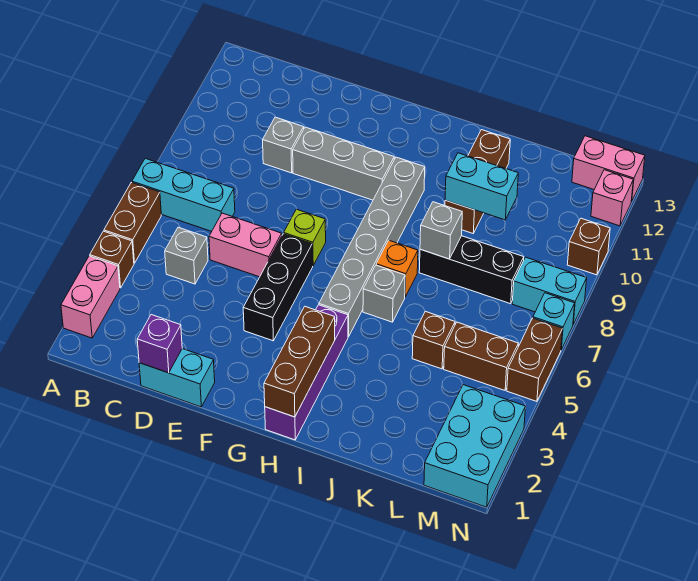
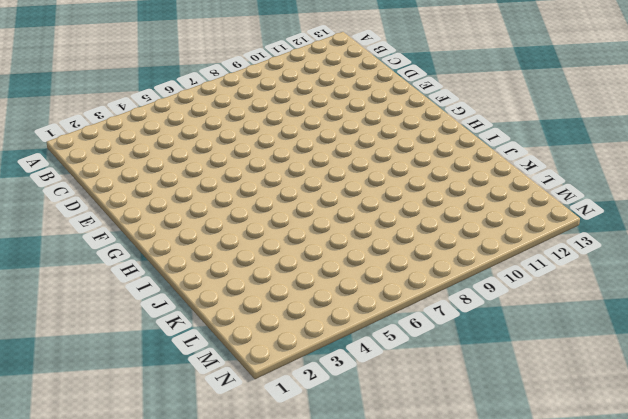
none -> pink brick A2:A3 level 1
none -> brown brick A4 level 1
none -> brown brick A5:A6 level 1
none -> cyan brick A7:C7 level 1

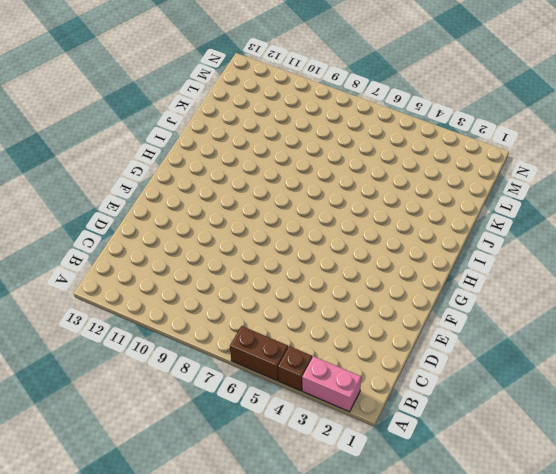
none -> cyan brick A7:C7 level 1
none -> grey brick C5 level 1
none -> cyan brick D1:E1 level 1
none -> pink brick D6:E6 level 1

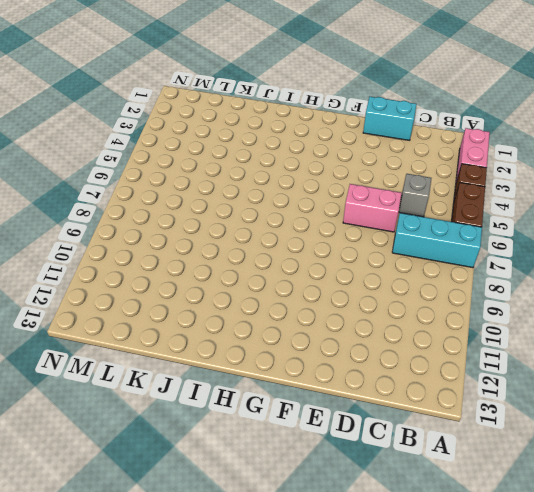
none -> grey brick D10 level 1
none -> grey brick E10:G10 level 1
none -> black brick F4:F6 level 1
none -> lime brick F7 level 1

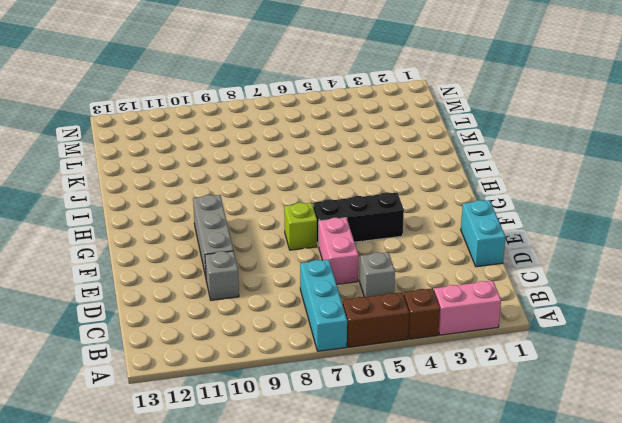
none -> purple brick H1:H4 level 1
none -> grey brick H5:H10 level 1
none -> grey brick I6 level 1
none -> orange brick I7 level 1

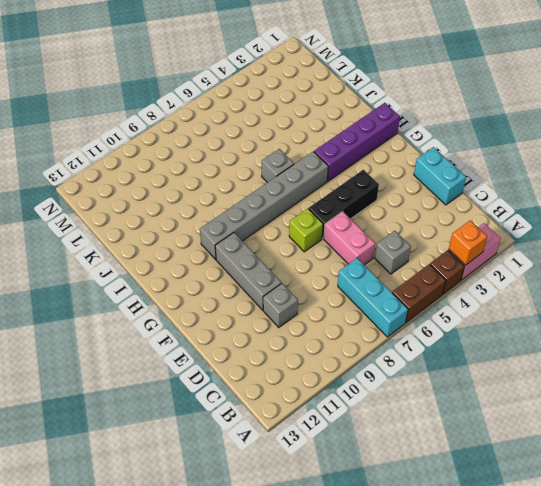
orange brick A3 level 2 -> orange brick I7 level 1
none -> black brick J8:L8 level 1
none -> brown brick J10:J12 level 1
none -> brown brick K5 level 1
none -> brown brick L5:M5 level 1

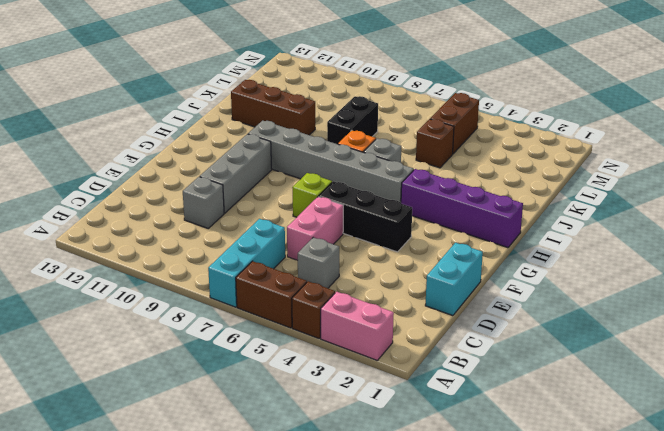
black brick J8:K8 level 1 -> black brick J8:L8 level 1
none -> cyan brick M1:N3 level 1
none -> cyan brick M8:N8 level 1
none -> pink brick M13:N13 level 1
none -> brown brick N5:N6 level 1

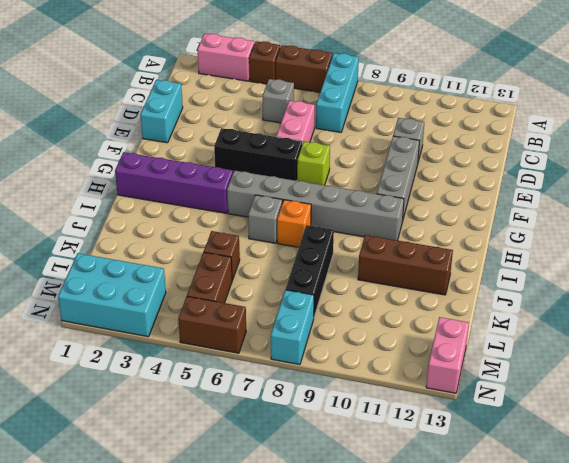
none -> cyan brick N7 level 1
none -> brown brick N10 level 1
none -> pink brick N12 level 1
none -> purple brick D1 level 2

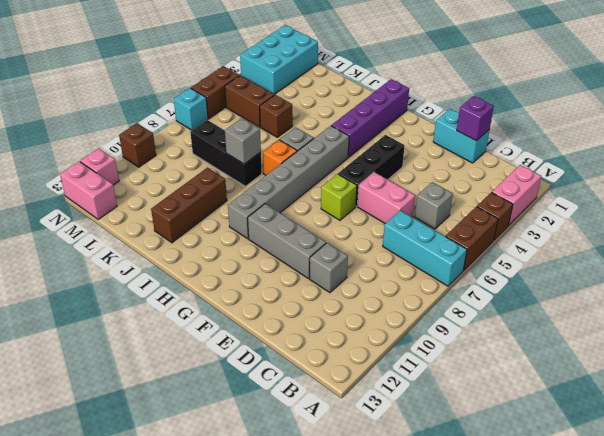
none -> cyan brick M8:N8 level 1
none -> brown brick H1:H3 level 2
none -> cyan brick J10:K10 level 2

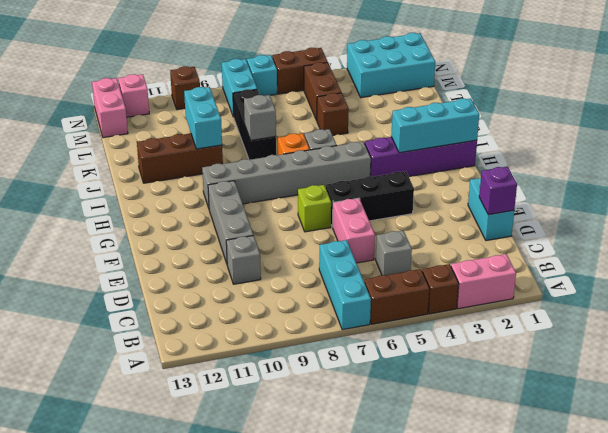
cyan brick H1:H3 level 2 -> brown brick H1:H3 level 2

